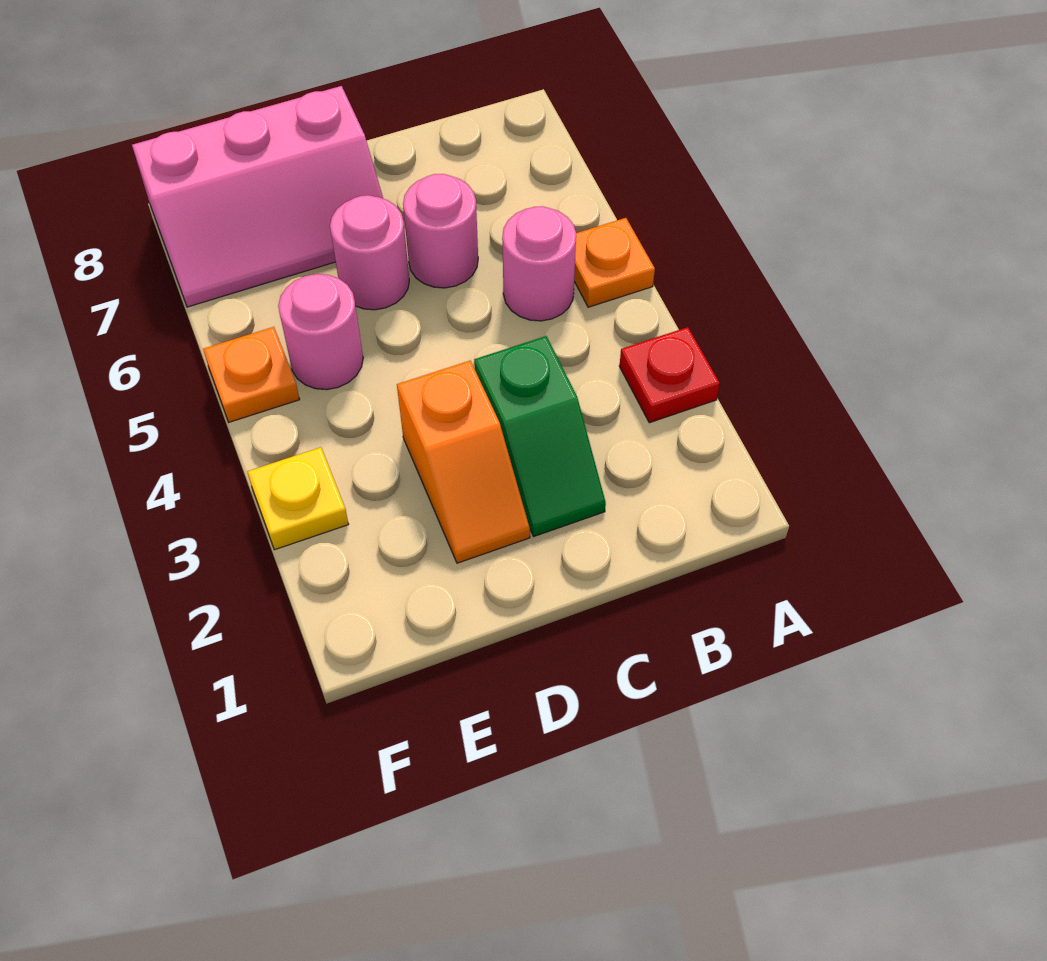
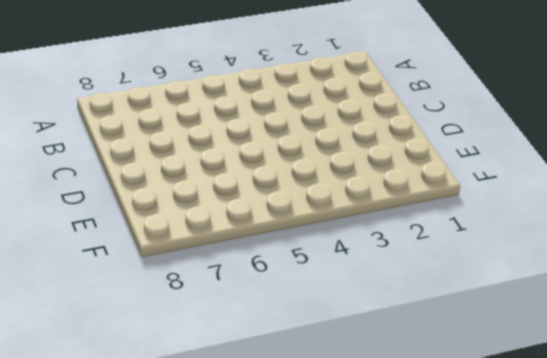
none -> red plate A3 level 1
none -> orange plate A5 level 1

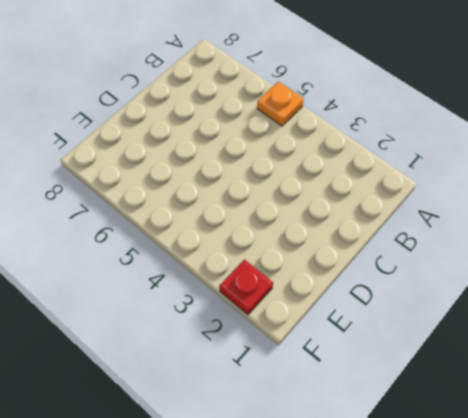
red plate F2 level 1 -> red plate A3 level 1
none -> pink round brick B5 level 1
none -> green slope C2:C3 level 1 top 3

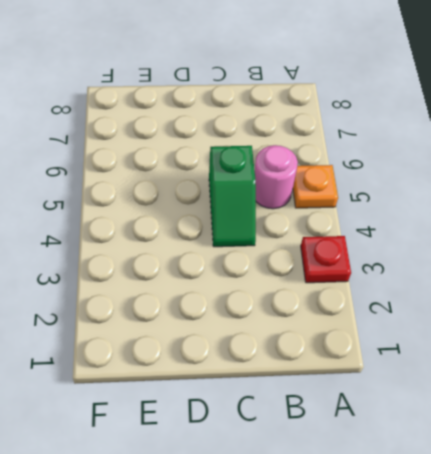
green slope C4:C5 level 1 top 5 -> green slope C2:C3 level 1 top 3
none -> pink round brick C6 level 1
none -> orange slope D2:D3 level 1 top 3

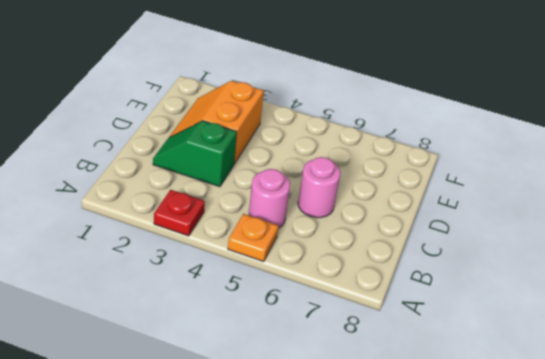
orange slope D2:E3 level 1 top 3 -> orange slope D2:D3 level 1 top 3
none -> pink round brick D6 level 1
none -> pink slope D7:F8 level 1 top 8

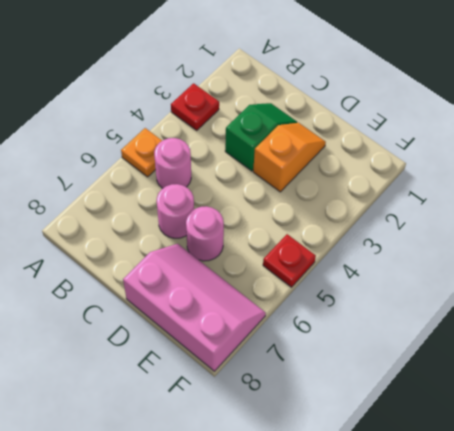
red plate F5 level 1 -> orange plate F5 level 1
none -> pink round brick E5 level 1
none -> yellow plate F3 level 1

